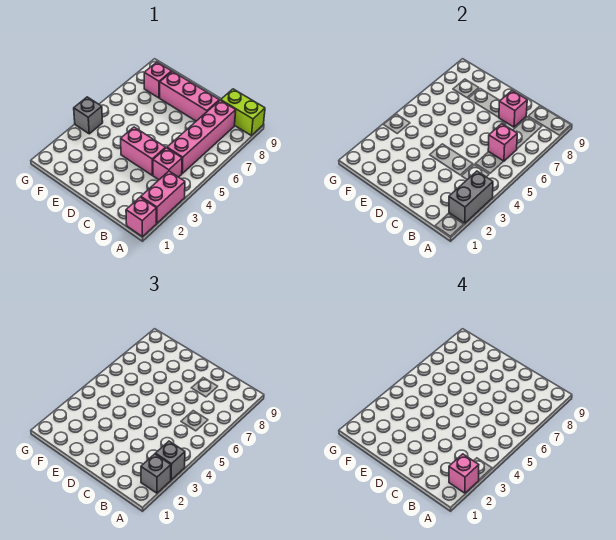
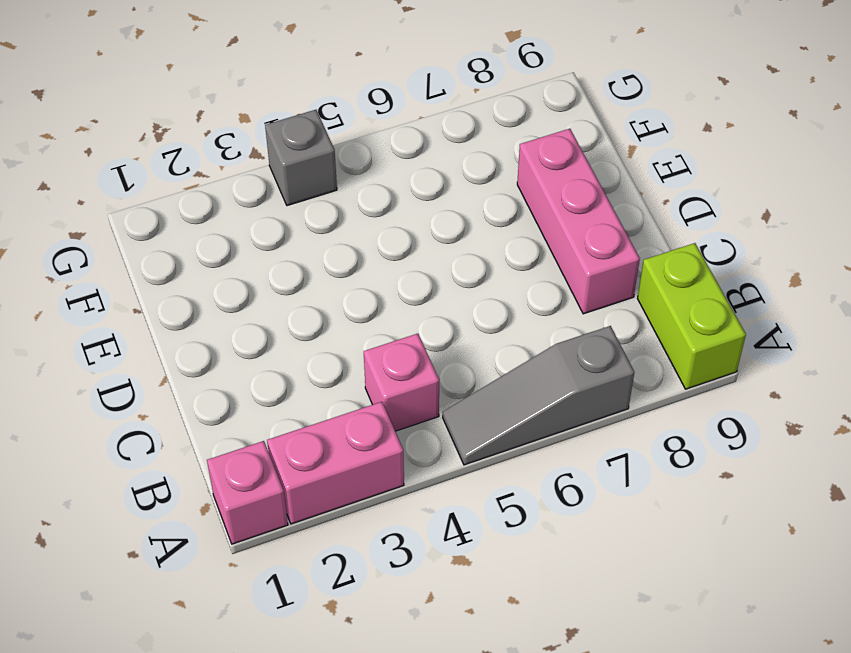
grey slope A5:A7 level 1 top 7 -> none
none -> pink brick B5:B8 level 1
none -> pink brick C4:D4 level 1
none -> pink brick F8 level 1

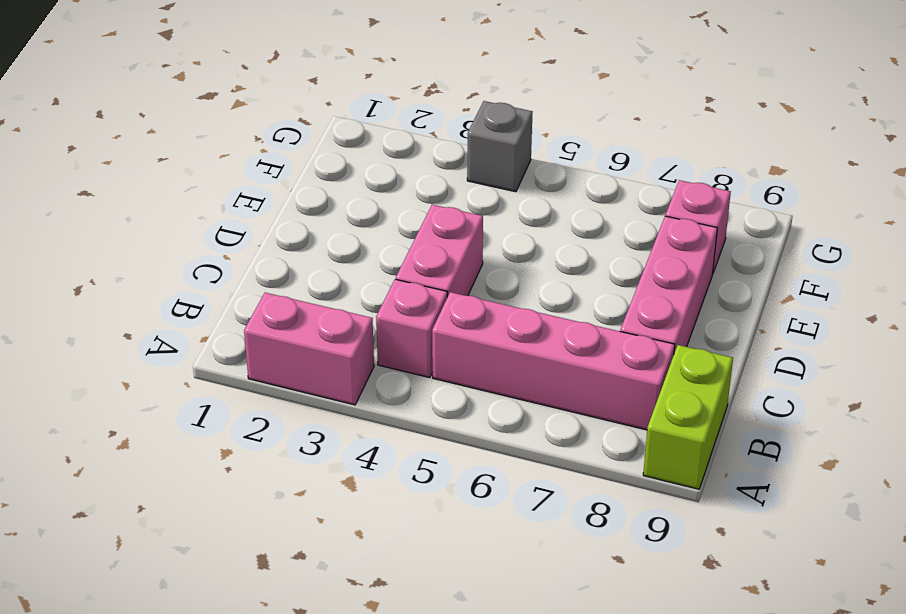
none -> pink brick A1 level 1
none -> grey brick A2:A3 level 2
none -> pink brick B6 level 2

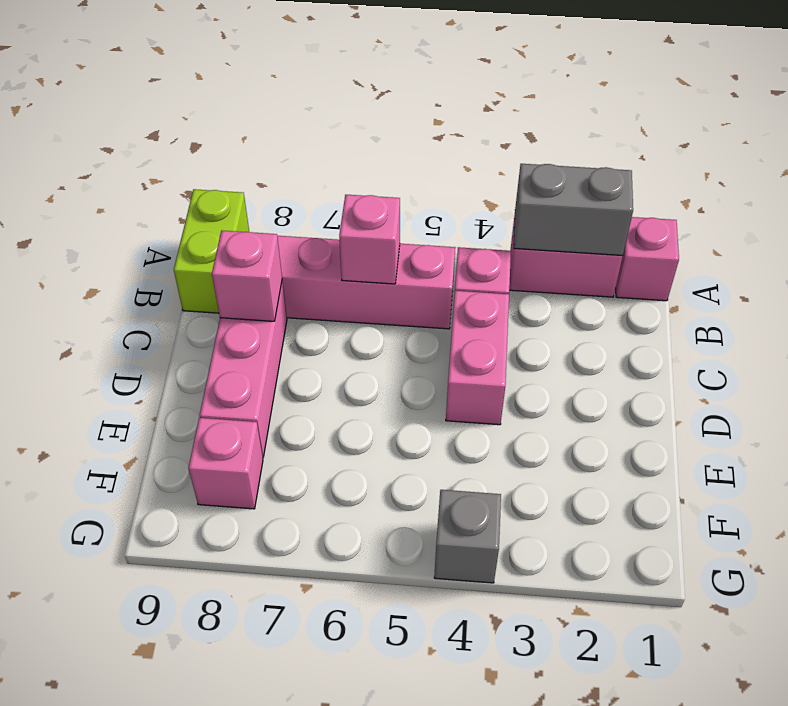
none -> grey brick A2 level 3
none -> grey brick A3 level 3
none -> pink brick A2 level 4

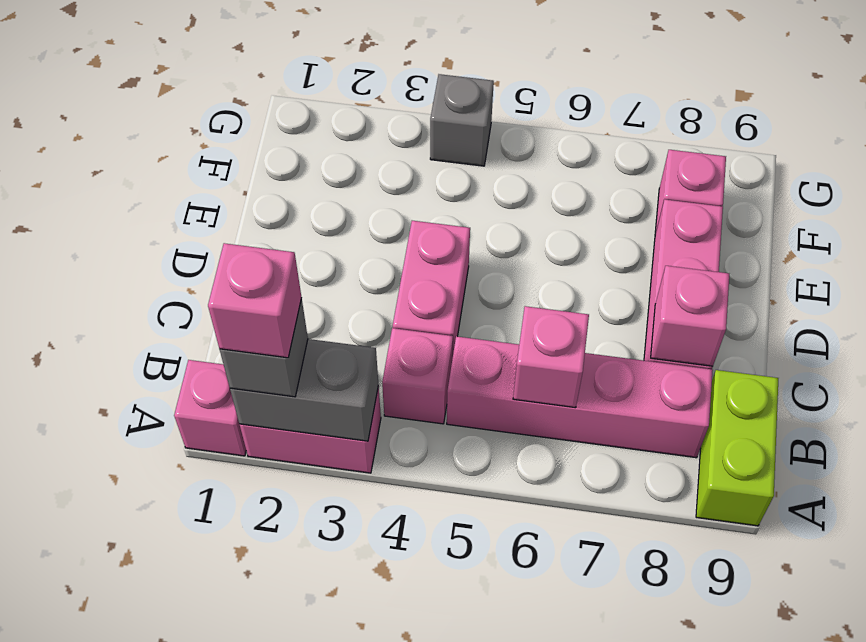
none -> grey brick A3 level 3

